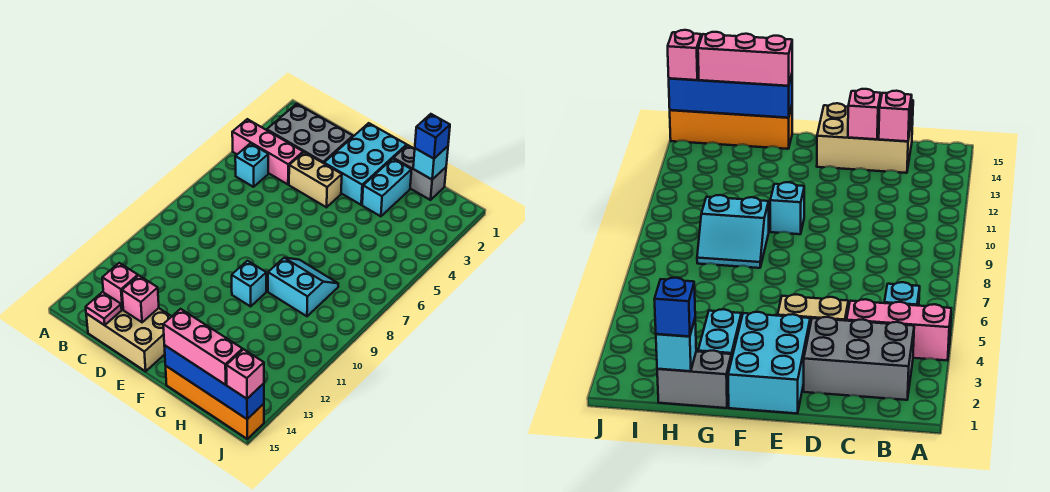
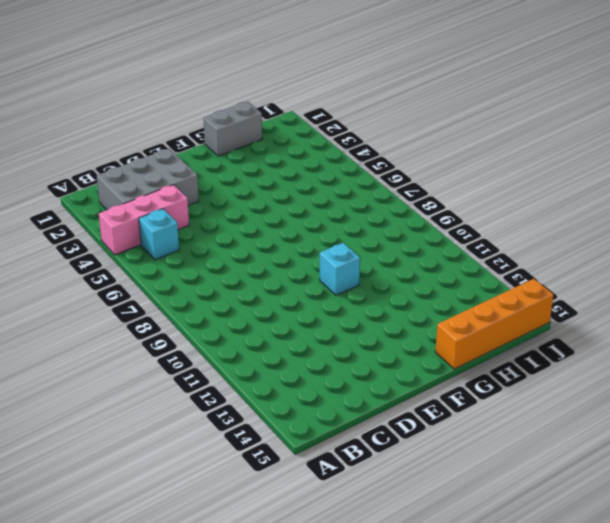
none -> tan brick C14:E15 level 1
none -> tan brick D4:E4 level 1
none -> cyan brick E1:F3 level 1

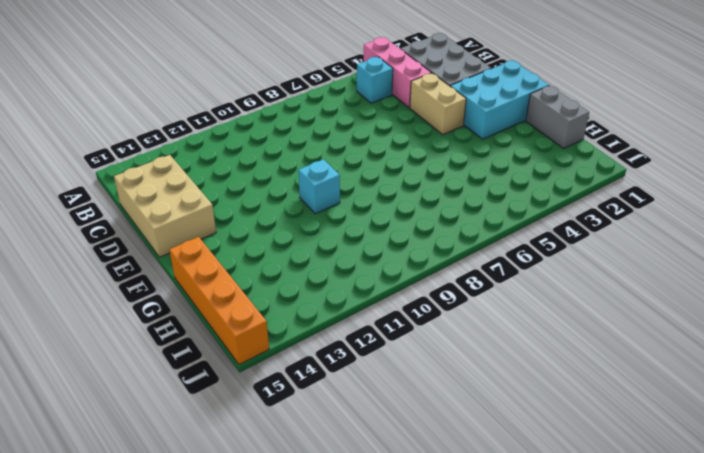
none -> cyan brick G2:G3 level 1
none -> cyan slope G8:H9 level 1 top 9
none -> pink brick C14 level 2

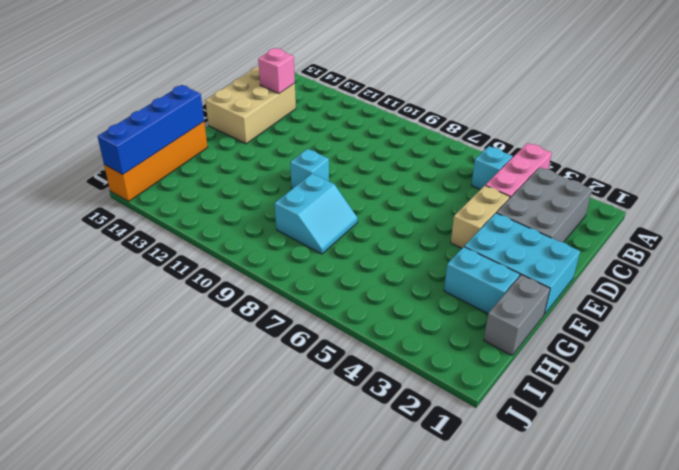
none -> pink plate C15 level 2
none -> pink brick D14 level 2
none -> cyan brick H1 level 2

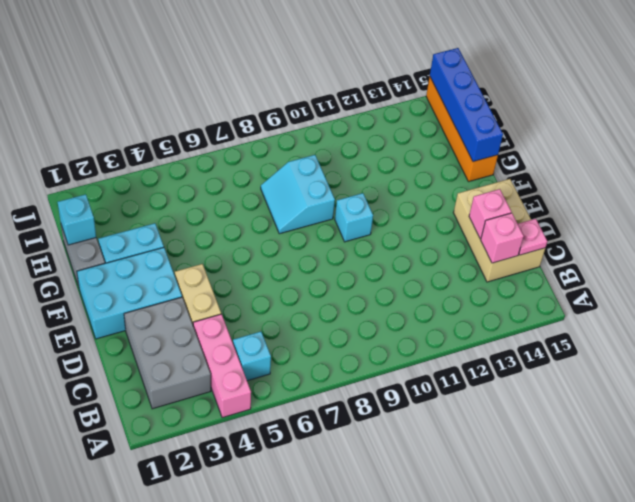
none -> pink brick G15:I15 level 3
none -> blue brick H1 level 3
none -> pink brick J15 level 3

